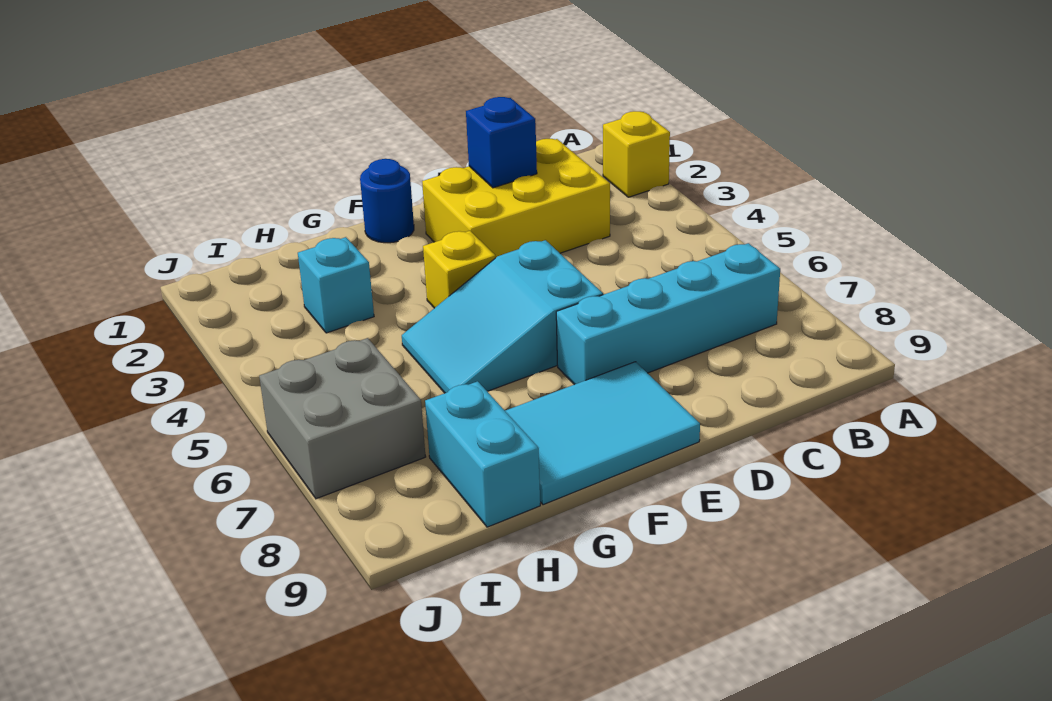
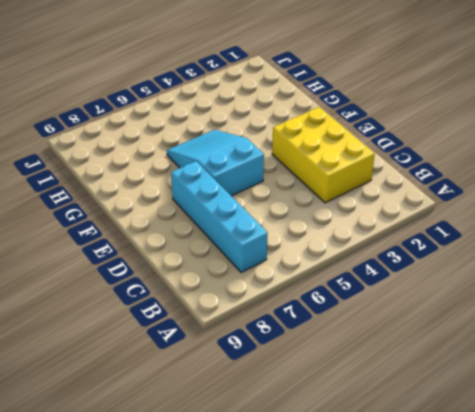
none -> yellow brick A2 level 1
none -> cyan tile E8:G9 level 1

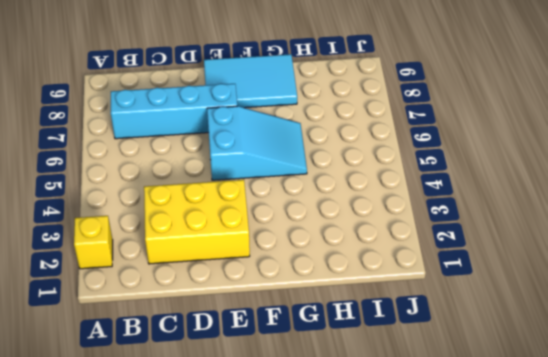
none -> blue round brick F1 level 1
none -> yellow brick F4 level 1

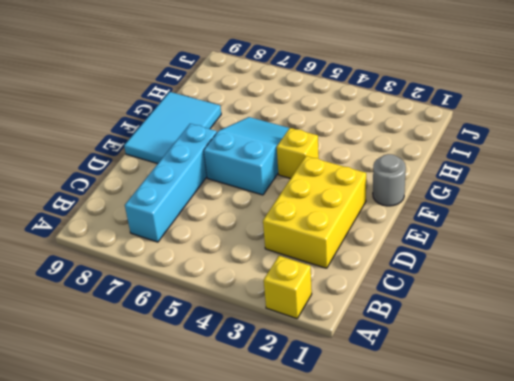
grey round brick F1 level 1 -> blue round brick F1 level 1
none -> cyan brick H3 level 1
none -> cyan brick H8:H9 level 1

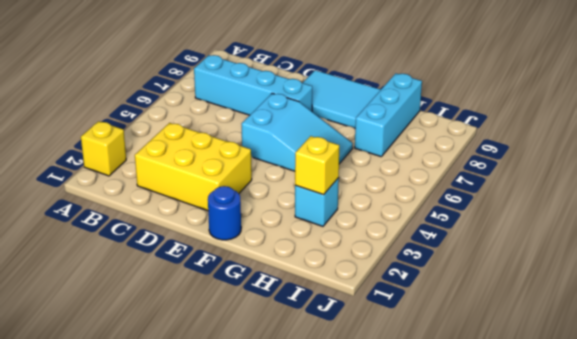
yellow brick H3 level 2 -> yellow brick F4 level 1
cyan brick H7:H9 level 1 -> cyan brick H8:H9 level 1
none -> grey brick I6:J7 level 1
none -> blue brick D2 level 2

